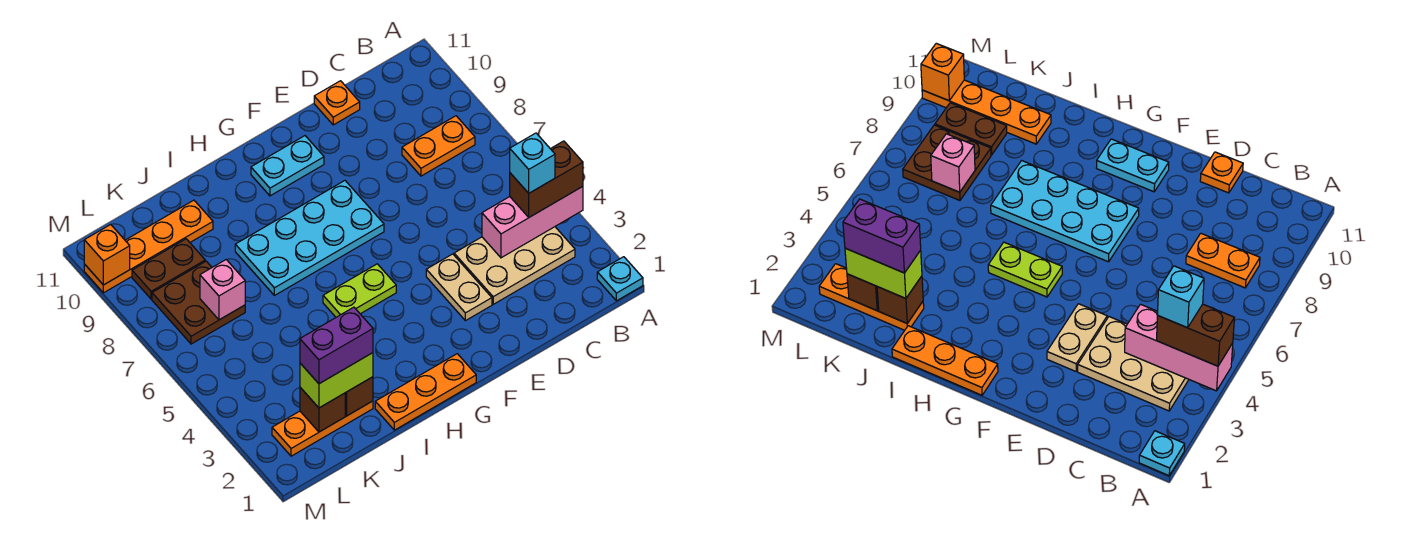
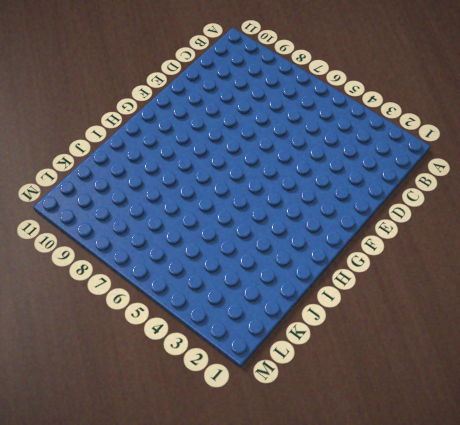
none -> cyan plate A1 level 1
none -> tan plate B3:D4 level 1
none -> orange plate B8:C8 level 1

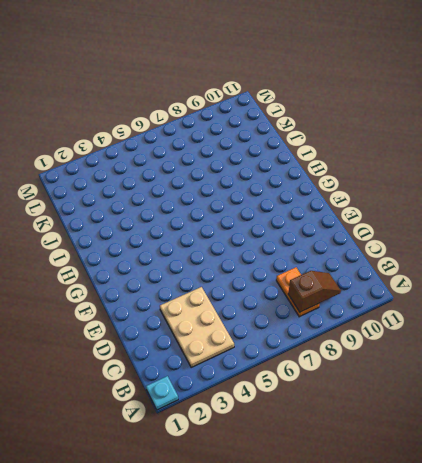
brown slope B8:B9 level 2 top 8 -> none
none -> orange plate D11 level 1
none -> tan plate E3:E4 level 1
none -> cyan plate F7:I8 level 1

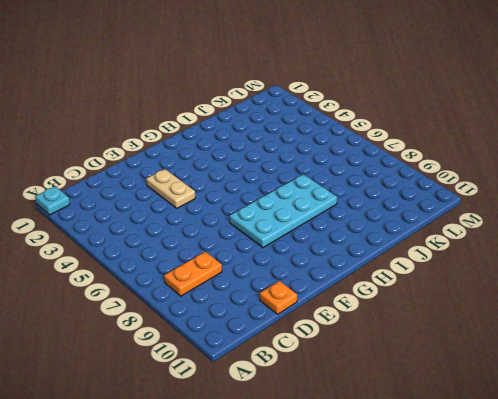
none -> tan plate B3:D4 level 1
none -> cyan plate F10:G10 level 1
none -> orange plate G1:I1 level 1

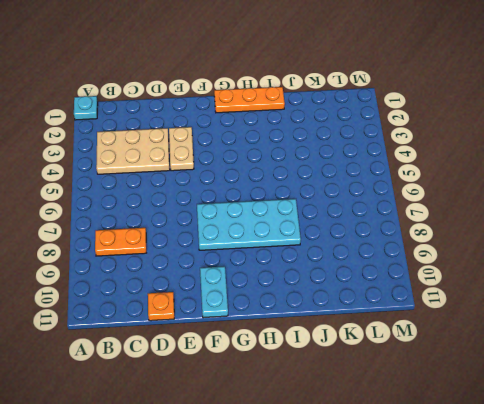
cyan plate F10:F11 level 1 -> cyan plate F10:G10 level 1
none -> lime plate G5:H5 level 1
none -> orange plate J2:L2 level 1
none -> orange plate J10:M10 level 1

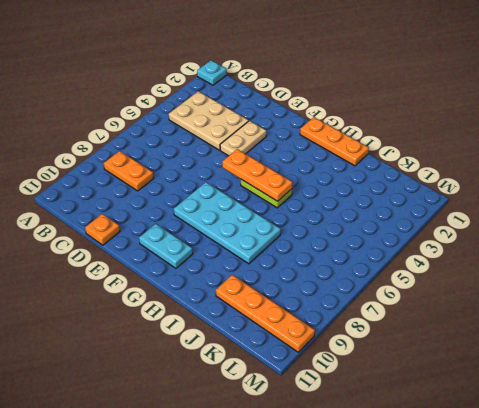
orange plate F5:H5 level 2 -> orange plate J2:L2 level 1
none -> brown plate K7:L8 level 1
none -> brown plate K9:L9 level 1
none -> pink brick A4:C4 level 2

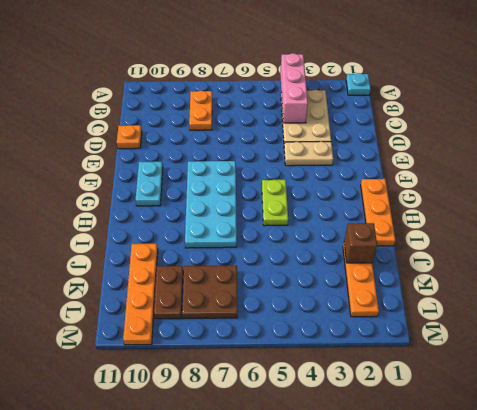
none -> brown brick K2 level 2
none -> pink brick K7 level 2
none -> orange brick M10 level 2

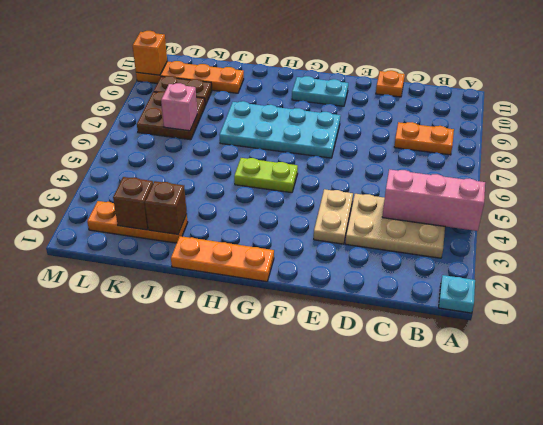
none -> brown brick A4:B4 level 3
none -> lime brick J2:K2 level 3
none -> cyan brick B4 level 4

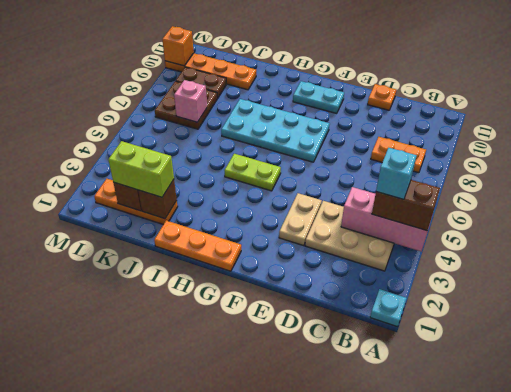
none -> purple brick J2:K2 level 4

